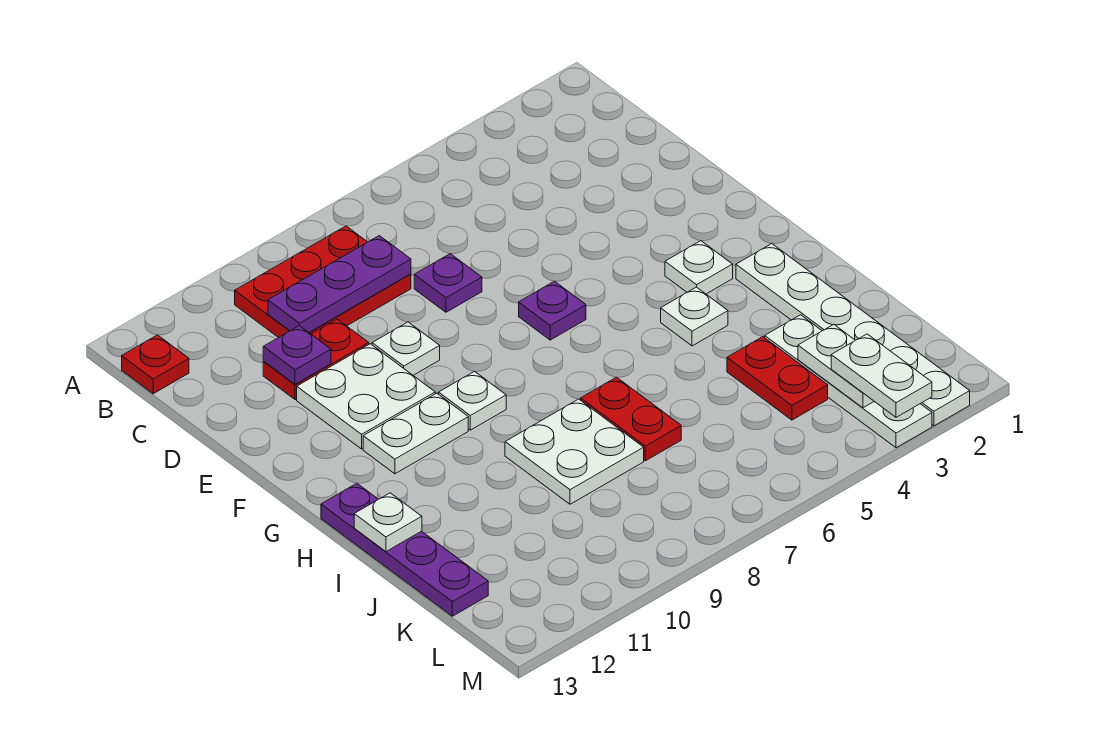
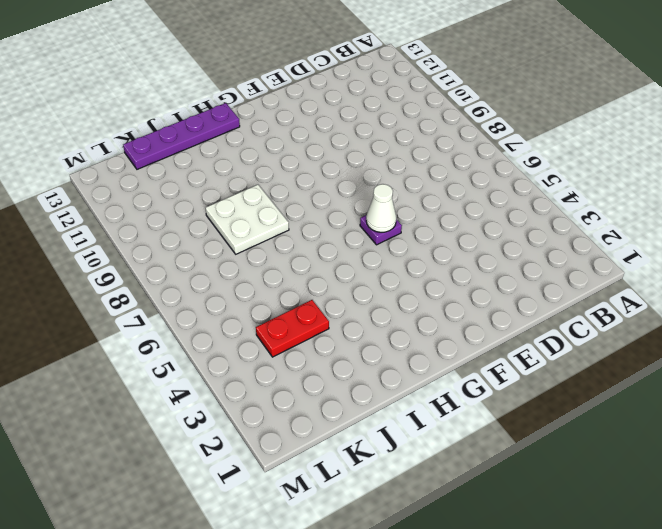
white cone F6 level 2 -> none
none -> red plate B8:C10 level 1
none -> red plate B13 level 1
none -> purple plate D7 level 1

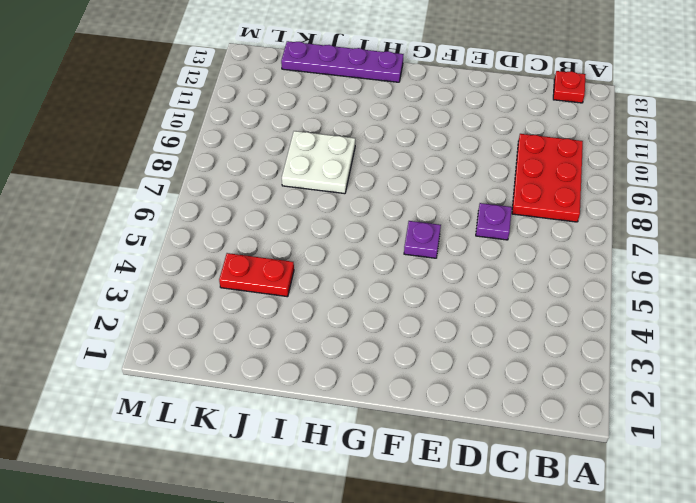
none -> red plate D10:D11 level 1
none -> white plate E9 level 1
none -> white plate E10:F11 level 1

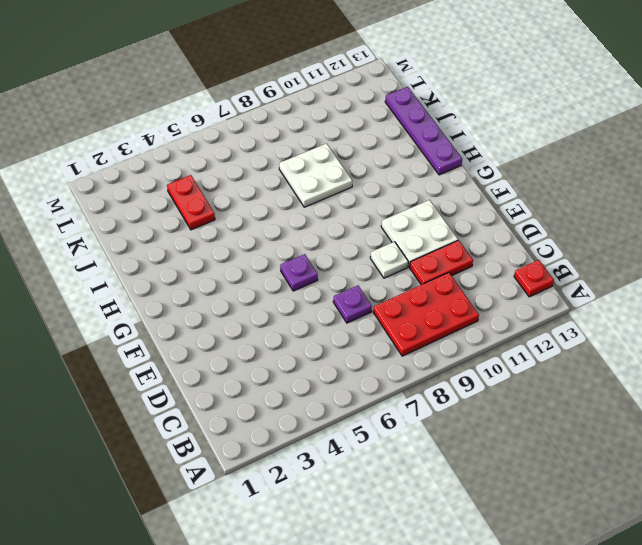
none -> white plate G3 level 1
none -> white plate G9 level 1
none -> white plate G10:G11 level 1

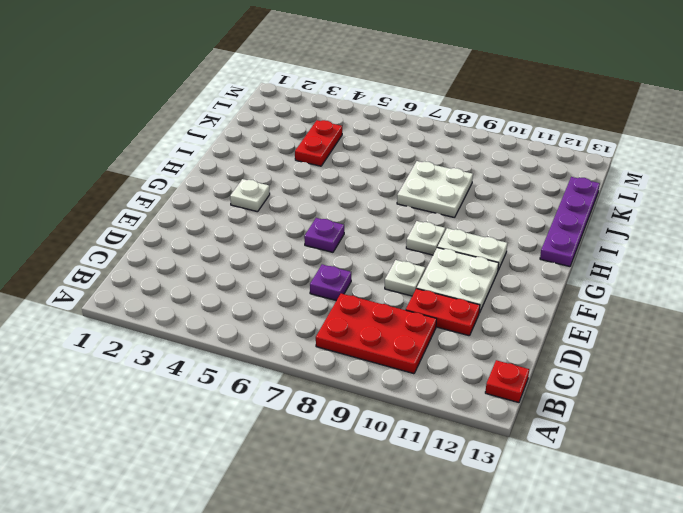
none -> white plate H2:M2 level 1
none -> white plate H4 level 1
none -> red plate I7:J7 level 1

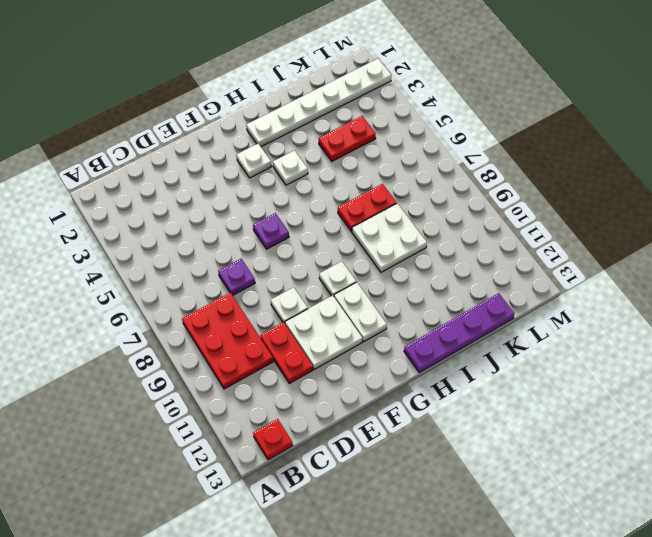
none -> white plate J3:M3 level 1
none -> purple plate C8:C10 level 2
none -> purple plate D11 level 2

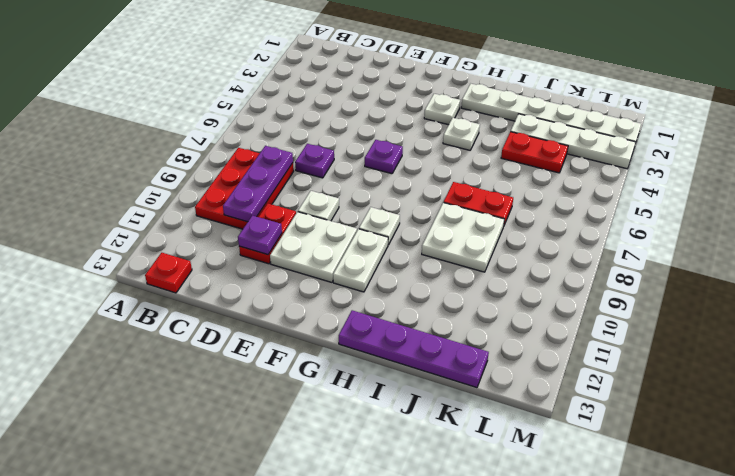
none -> white plate I13 level 2
none -> white plate K3:L3 level 2
none -> white plate L3:M3 level 3

